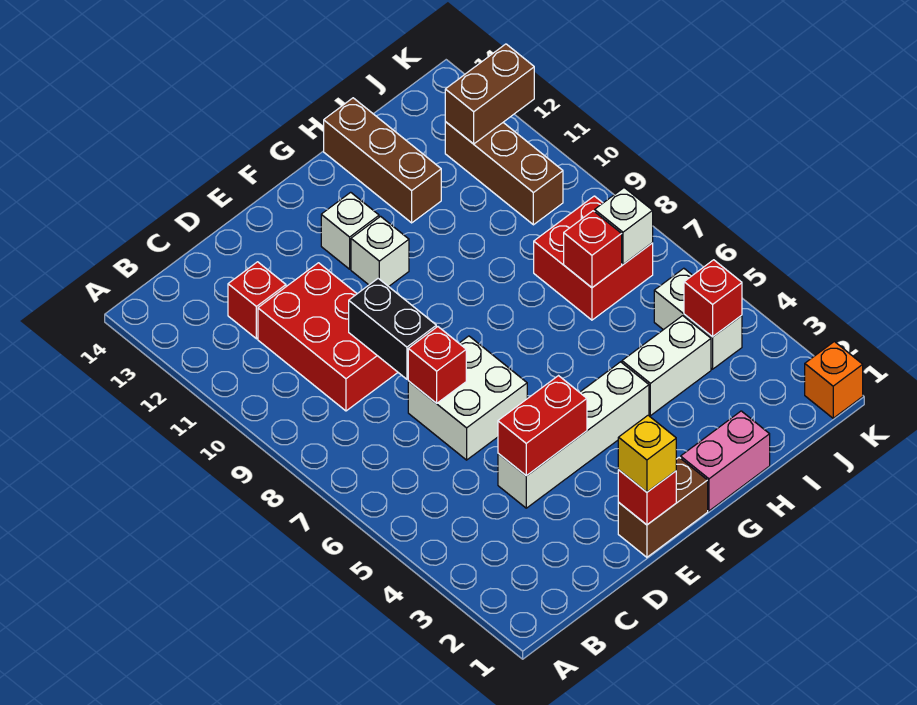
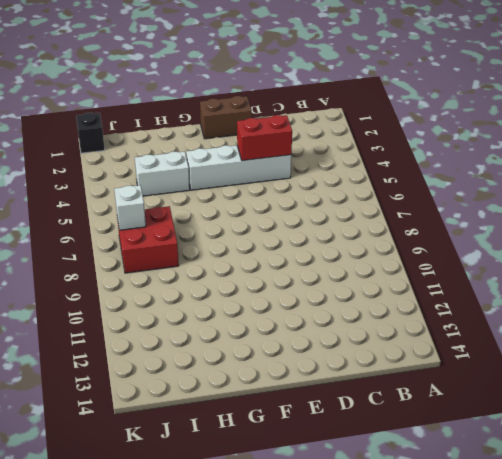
black brick K1 level 1 -> orange brick K1 level 1
none -> red brick C9:D11 level 1
none -> red brick C12 level 1
none -> white brick D6:E7 level 1

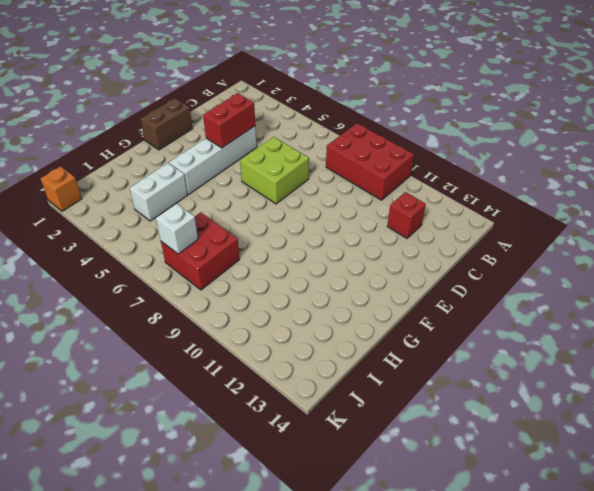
red brick A8:B10 level 1 -> red brick C9:D11 level 1
lime brick D6:E7 level 1 -> white brick D6:E7 level 1
none -> white brick F11 level 1
none -> white brick F12 level 1
none -> pink brick G1:H1 level 1

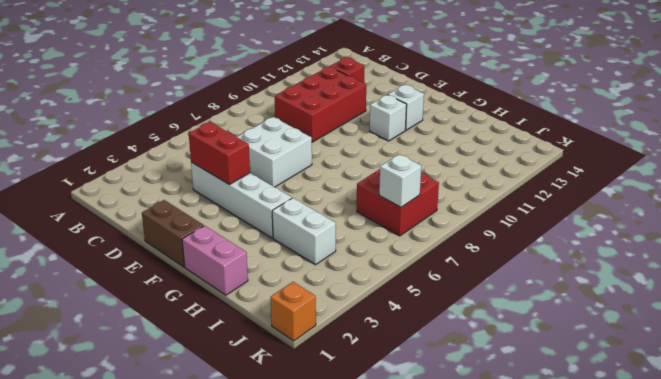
none -> brown brick H12:H14 level 1
none -> white brick J4:J5 level 1
none -> brown brick J10:J12 level 1

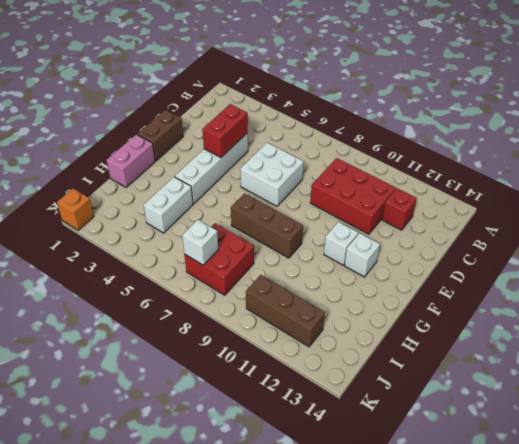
brown brick G7:G9 level 1 -> brown brick H12:H14 level 1
none -> white brick J4:J5 level 1
none -> red brick D7 level 2
none -> black brick D8:D9 level 2

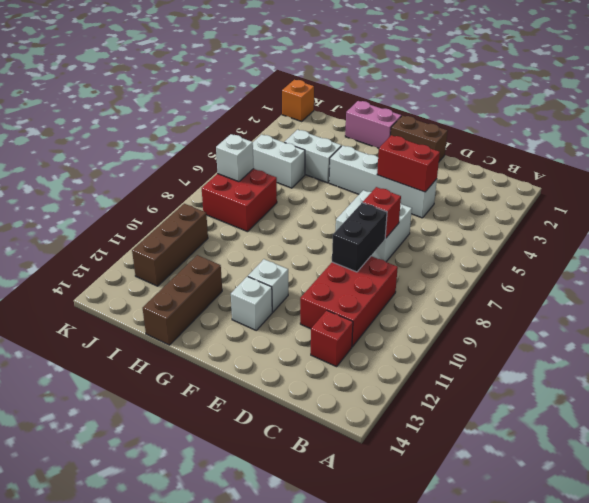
white brick I5:J5 level 1 -> white brick J4:J5 level 1
none -> red brick E1 level 2
none -> red brick I7 level 2
none -> red brick J4 level 2

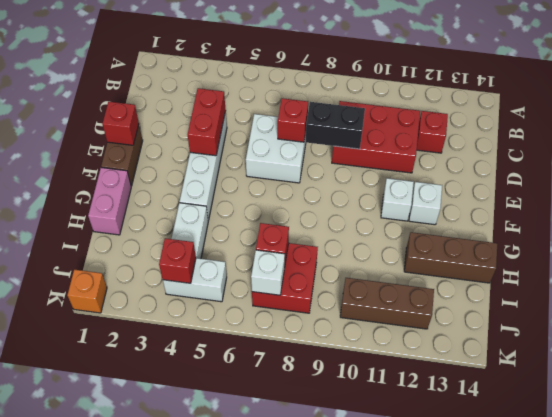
none -> brown brick J12:K12 level 2
none -> yellow brick E1 level 3

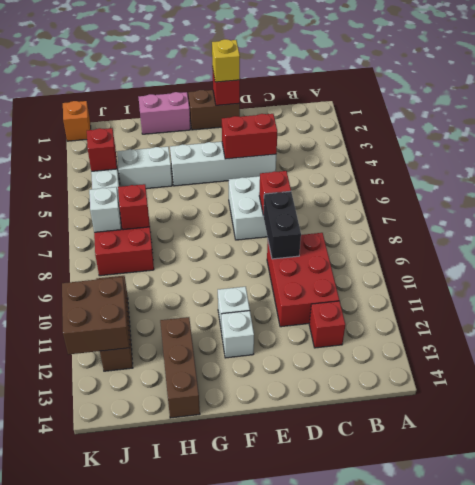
brown brick J11:K12 level 2 -> brown brick J12:K12 level 2

